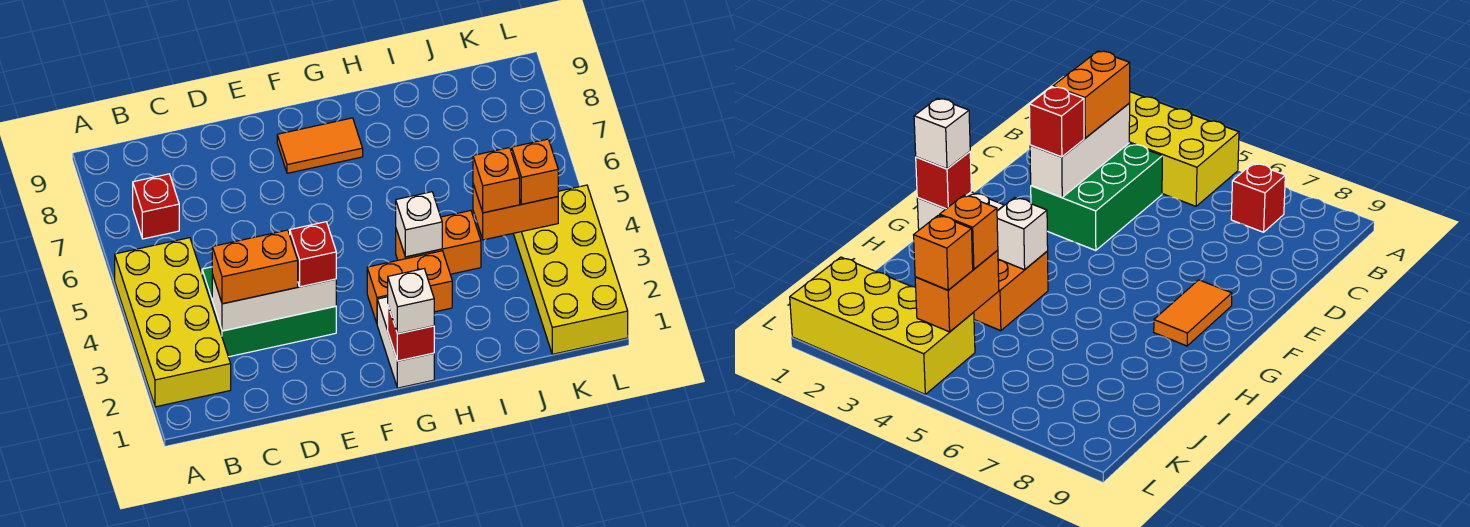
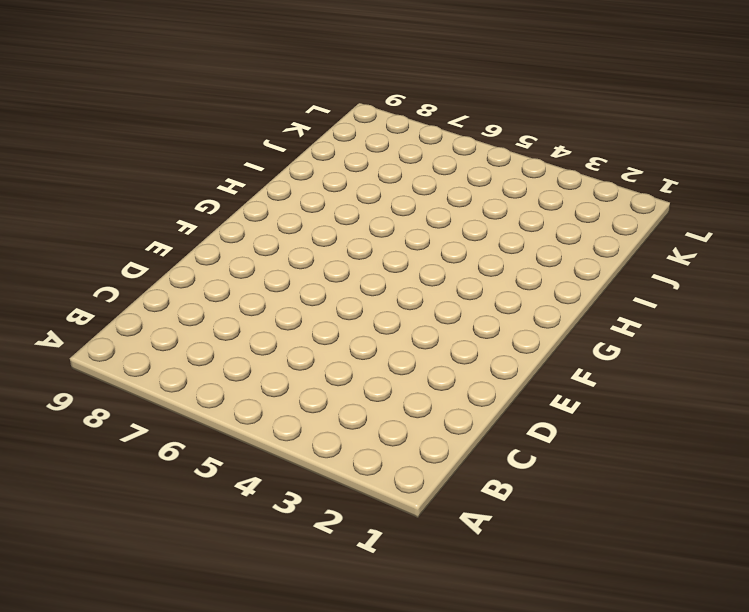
none -> yellow brick A2:B5 level 1
none -> red brick B7 level 1
none -> green brick C3:E4 level 1

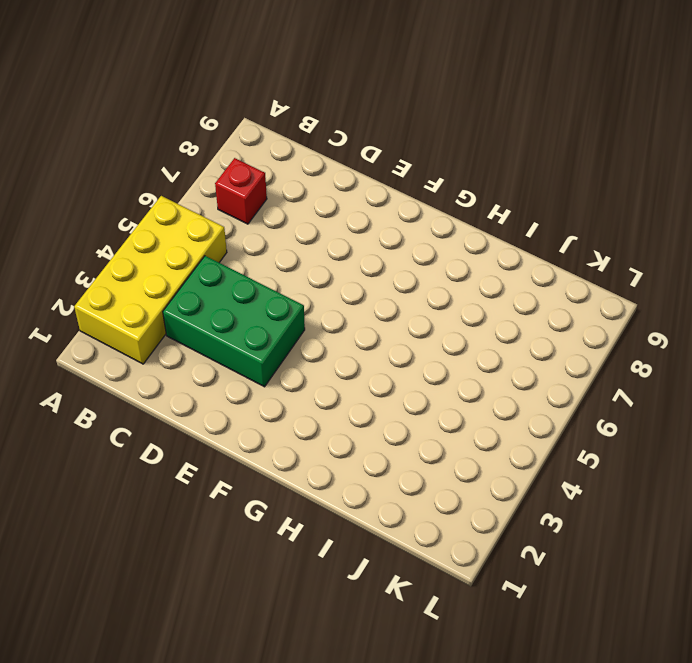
none -> orange tile F8:G8 level 1
none -> white brick G1:G2 level 1
none -> orange brick G3:H3 level 1

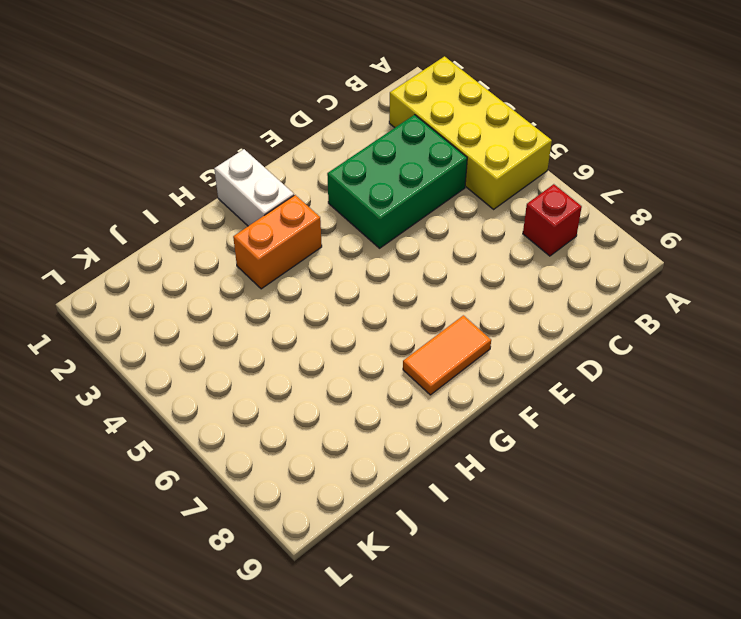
none -> orange brick H4:I4 level 1
none -> yellow brick K1:L4 level 1
none -> white brick C3:E3 level 2

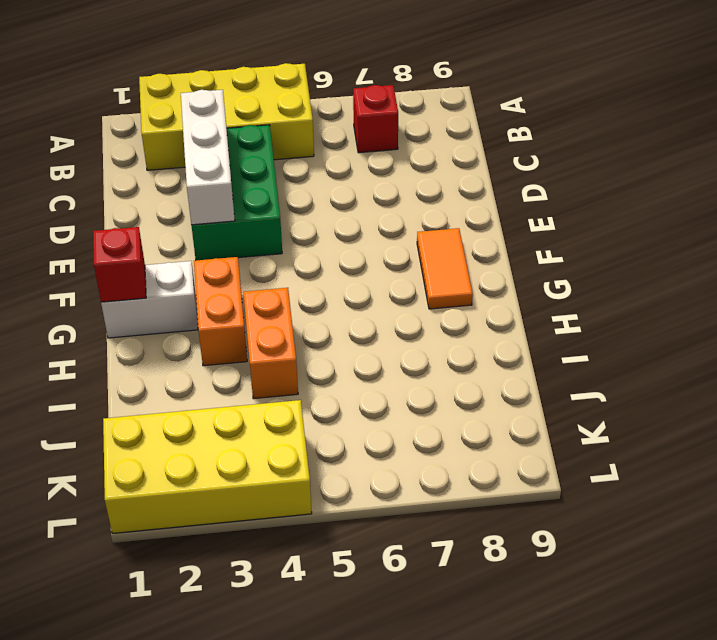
none -> white brick H4 level 2
none -> orange brick J4:K4 level 2
none -> orange brick C3:D3 level 3

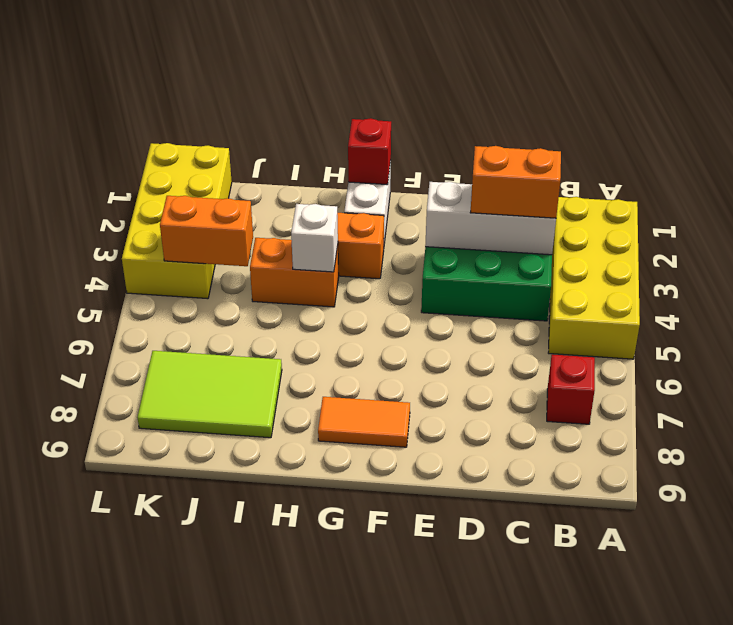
lime tile I7:K8 level 1 -> none
none -> red brick E3 level 3
none -> white brick G1 level 3
none -> orange brick J4 level 3

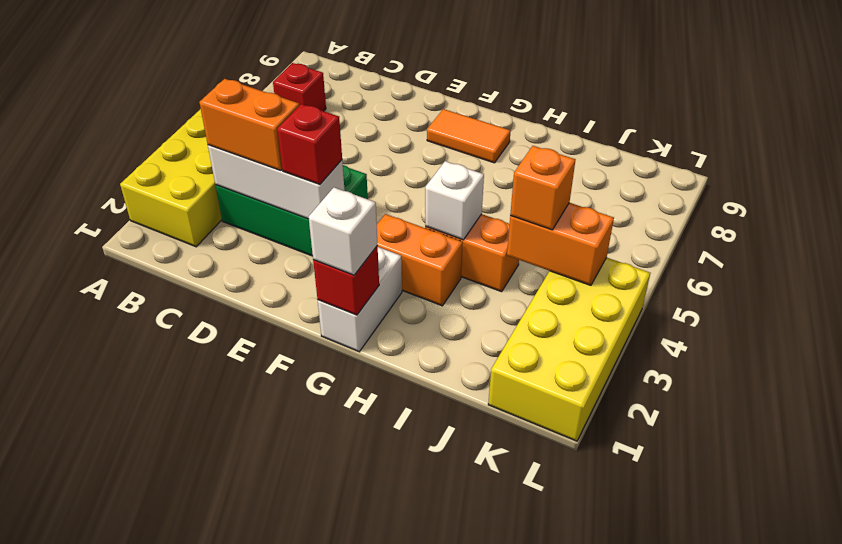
none -> orange brick K4 level 3

